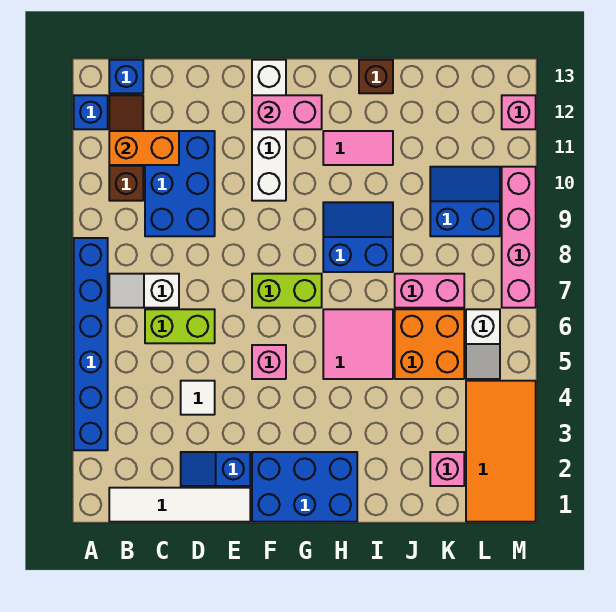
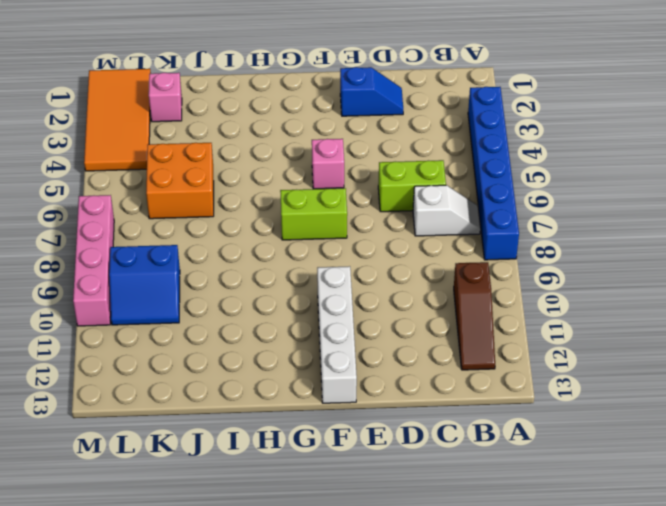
none -> blue brick A12 level 1
none -> white tile B1:E1 level 1
none -> blue brick B13 level 1

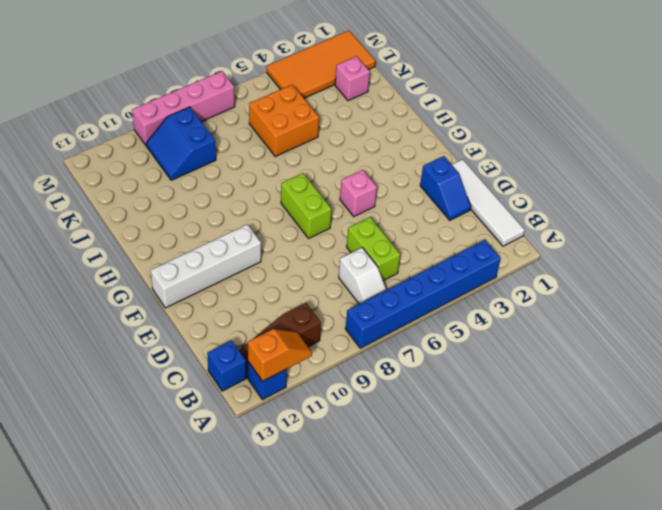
orange slope A11:A12 level 2 top 12 -> none
none -> blue brick C9:D11 level 1
none -> white tile D4 level 1
none -> blue brick F1:H2 level 1

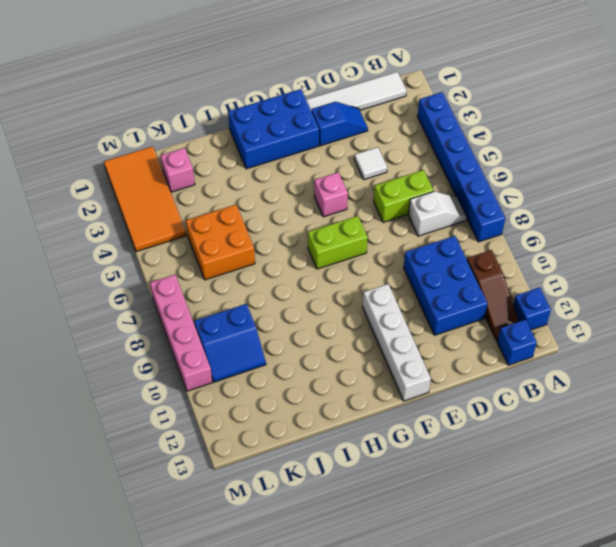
none -> pink tile H5:I6 level 1
none -> blue slope H8:I9 level 1 top 8
none -> pink tile H11:I11 level 1

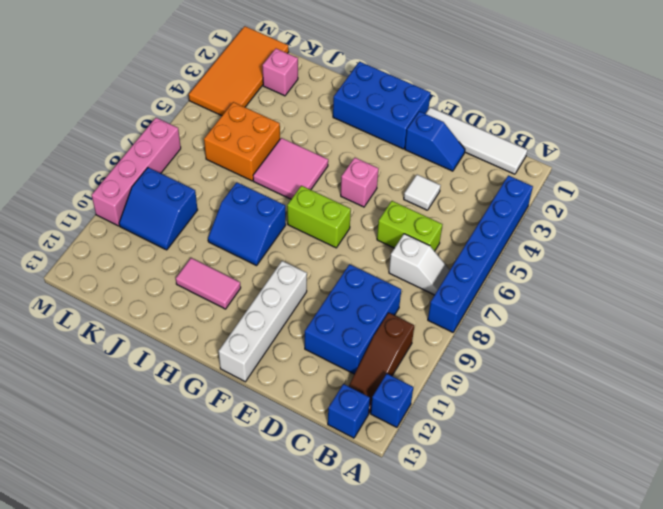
none -> brown brick I13 level 1
none -> pink brick J7:K7 level 1
none -> white slope L5:L6 level 1 top 6

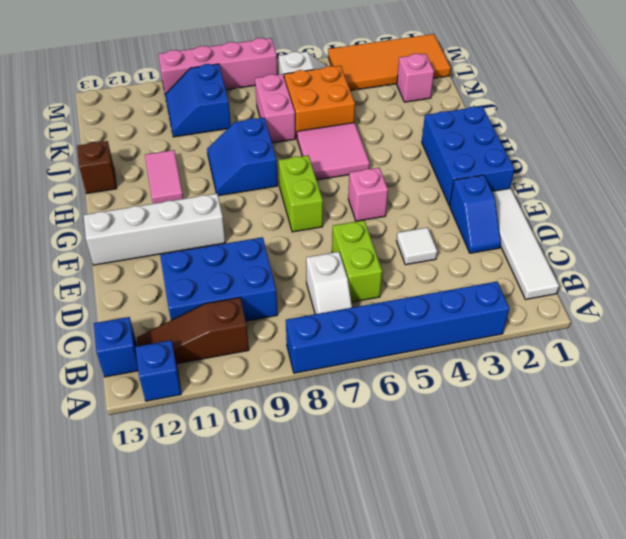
none -> pink brick M12 level 1
none -> orange brick B11:C11 level 2
none -> pink brick F12:G12 level 2

